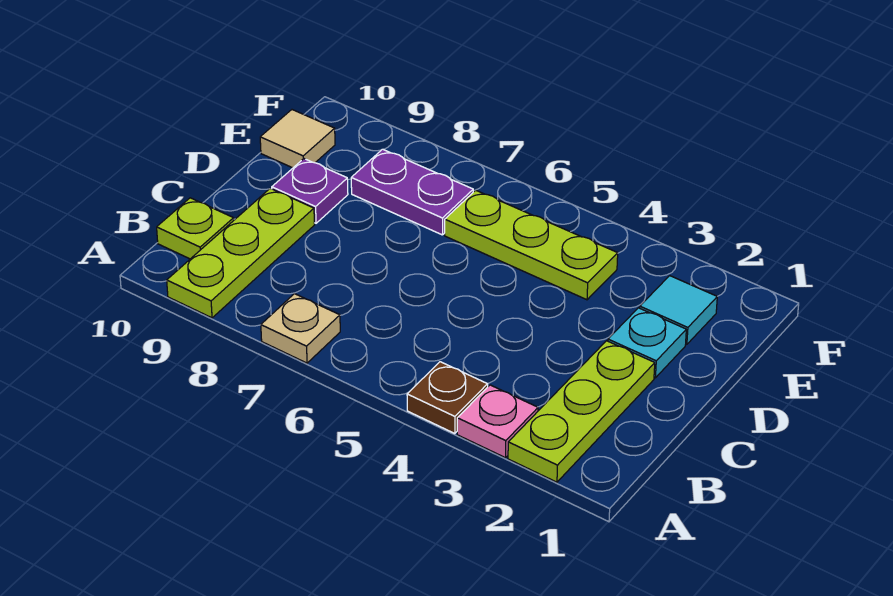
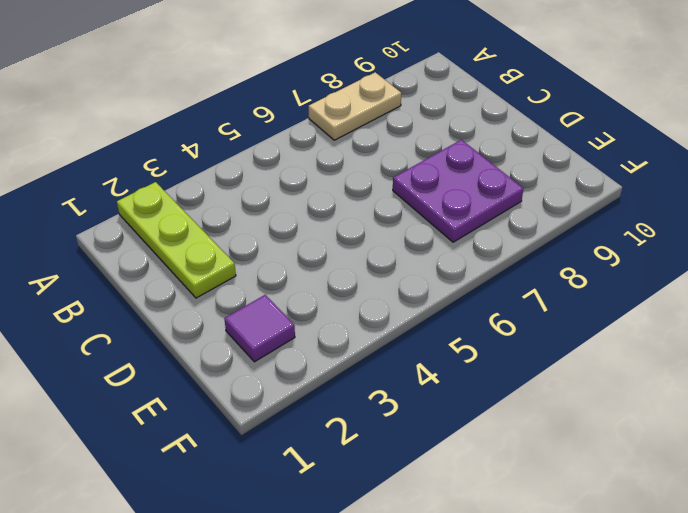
tan plate A7:A8 level 1 -> tan plate A7 level 1
purple plate D7:E8 level 1 -> purple plate E7:E8 level 1
purple tile E2 level 1 -> cyan tile E2 level 1
none -> pink plate A3 level 1
none -> brown plate A4 level 1
none -> lime plate A9:C9 level 1

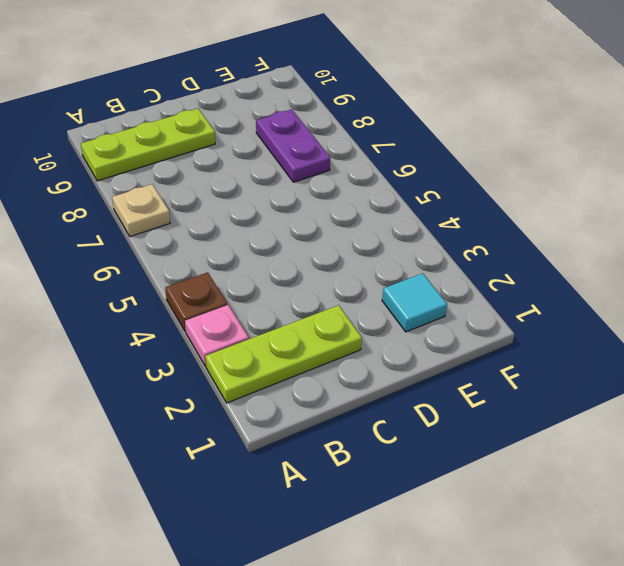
none -> lime plate B10 level 1
none -> cyan plate D2 level 1
none -> purple plate D9 level 1

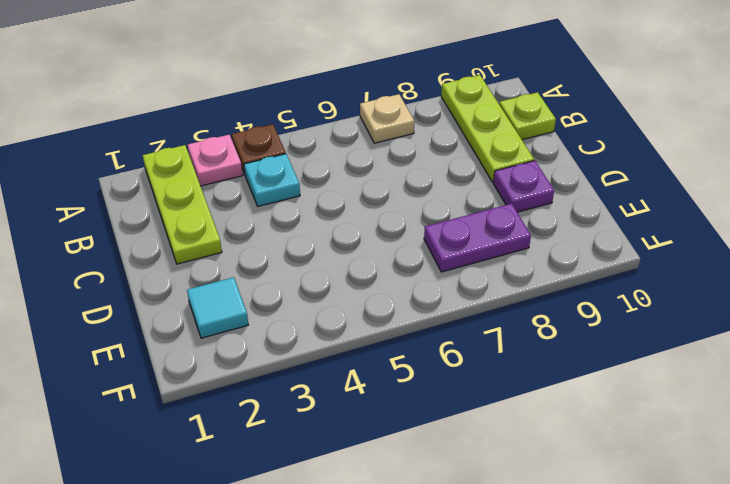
cyan plate B4 level 1 -> cyan plate D2 level 1
none -> lime plate E4:E6 level 1
none -> tan tile E10 level 1

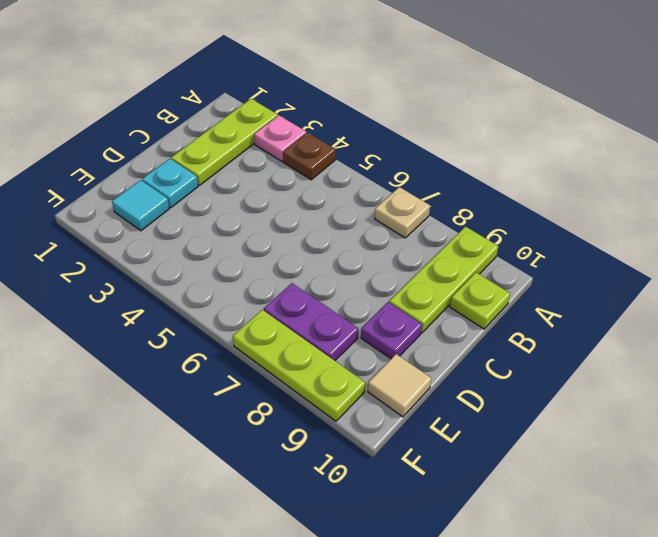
lime plate F7:F9 level 1 -> lime plate E4:E6 level 1

